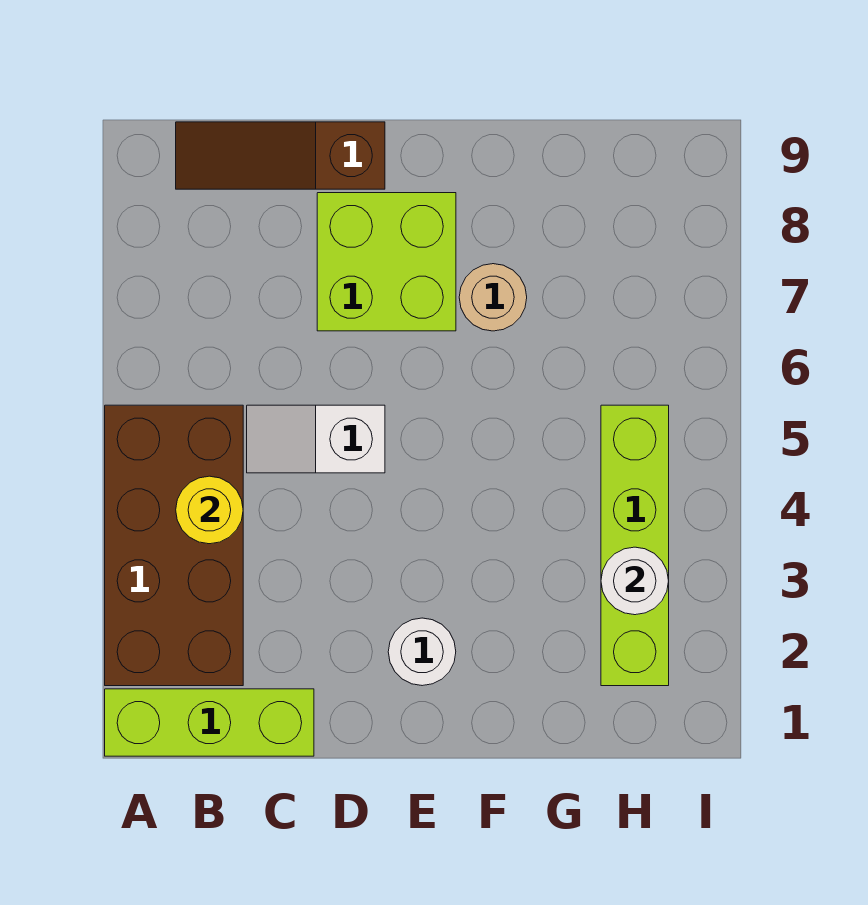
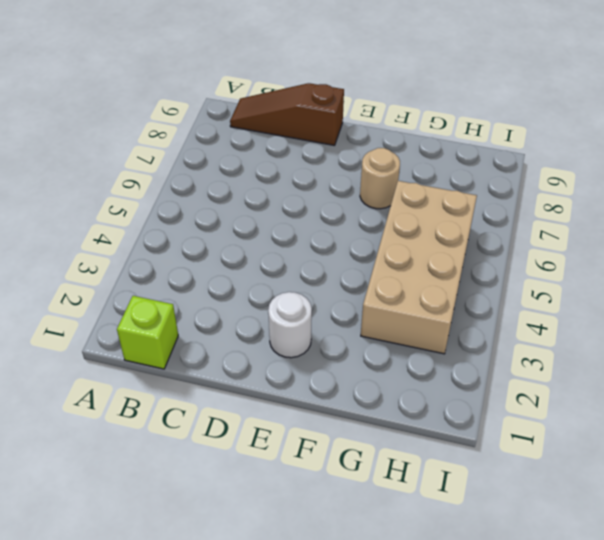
lime brick B1 level 1 -> lime brick A1:C1 level 1
tan brick G3:H6 level 1 -> lime brick H2:H5 level 1
none -> brown brick A2:B5 level 1
none -> white slope C5:D5 level 1 top D

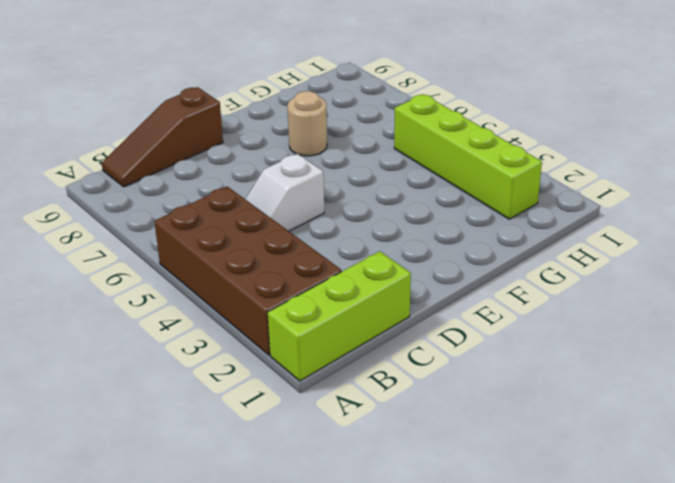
none -> lime brick D7:E8 level 1
none -> white round brick E2 level 1

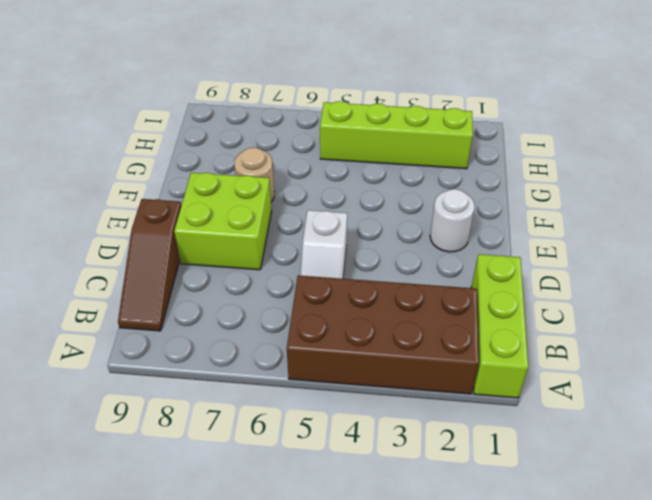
none -> yellow round brick B4 level 2
none -> white round brick H3 level 2

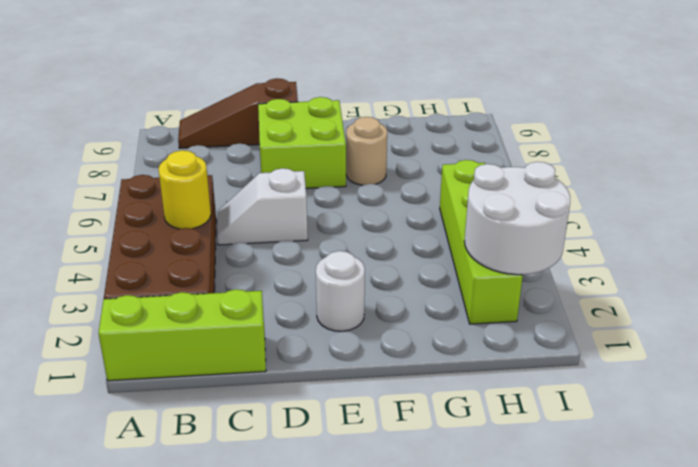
white round brick H2:I3 level 2 -> white round brick H3 level 2

